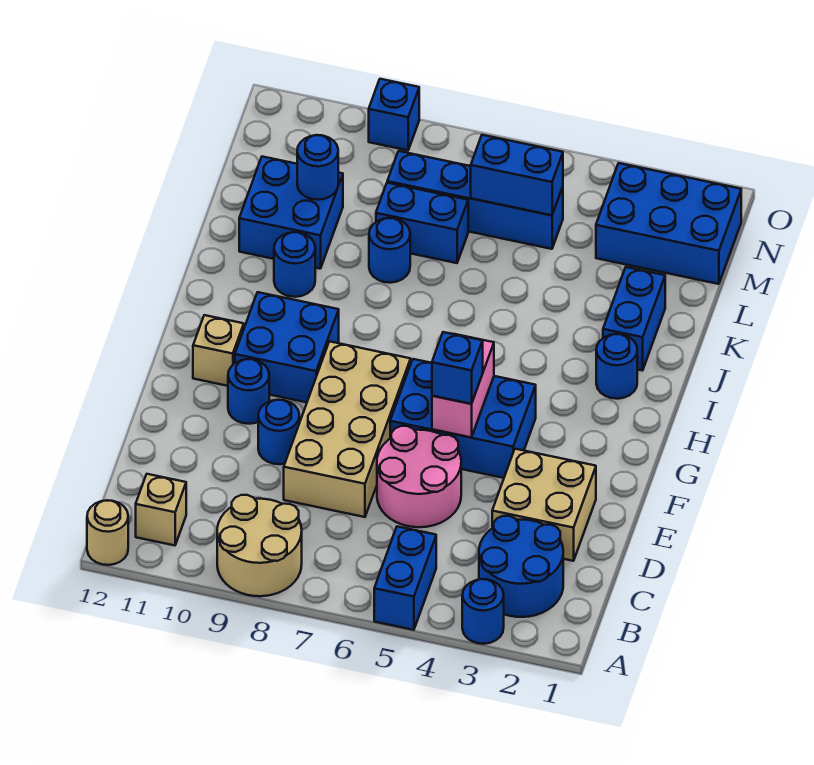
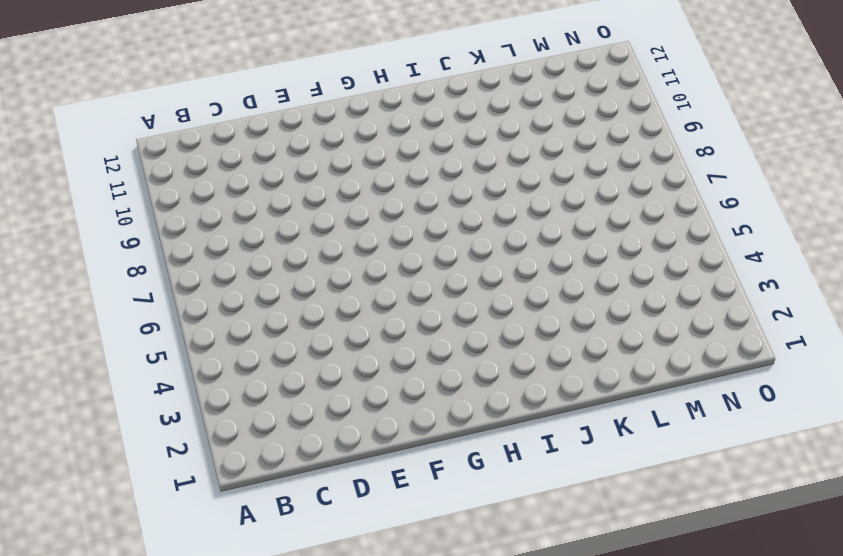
none -> blue round brick A3 level 1
none -> blue brick A5:B5 level 1
none -> tan round brick A8:B9 level 1

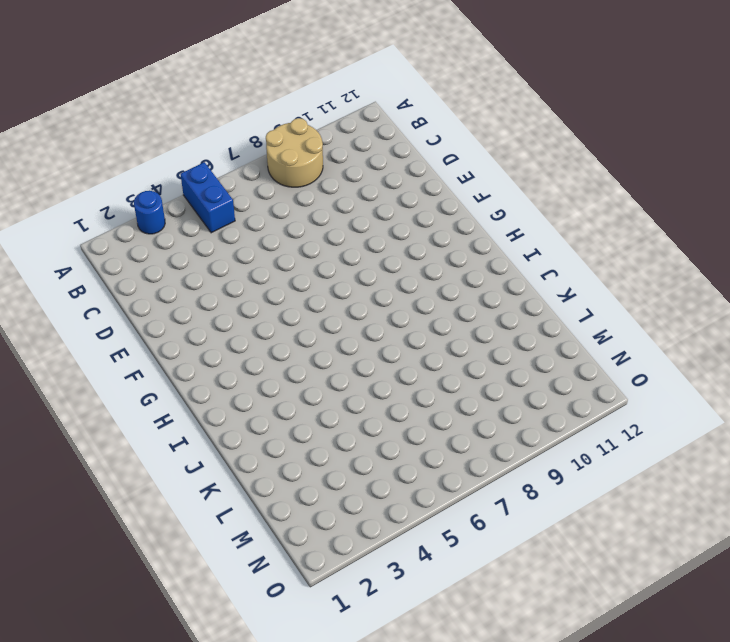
none -> tan round brick A12 level 1
none -> blue round brick B2:C3 level 1
none -> tan brick B11 level 1

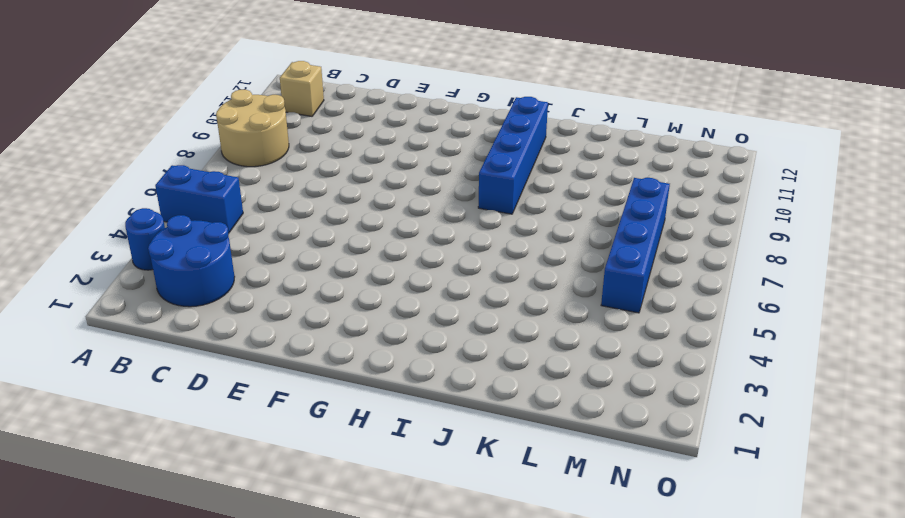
blue brick I8:I11 level 1 -> none
none -> tan round brick A12 level 1
none -> tan brick D2:E3 level 1
none -> pink round brick D5:E6 level 1

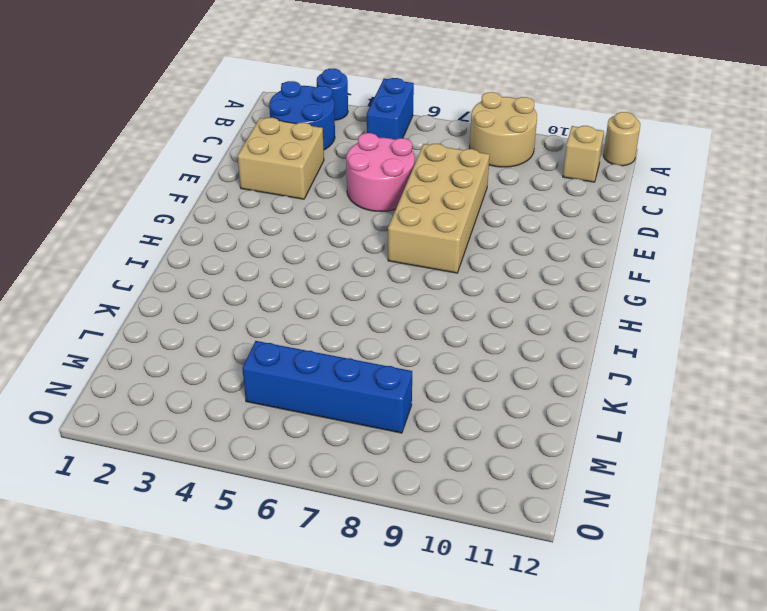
none -> blue round brick E9 level 1
none -> blue brick F4:G6 level 1
none -> blue round brick F10 level 1

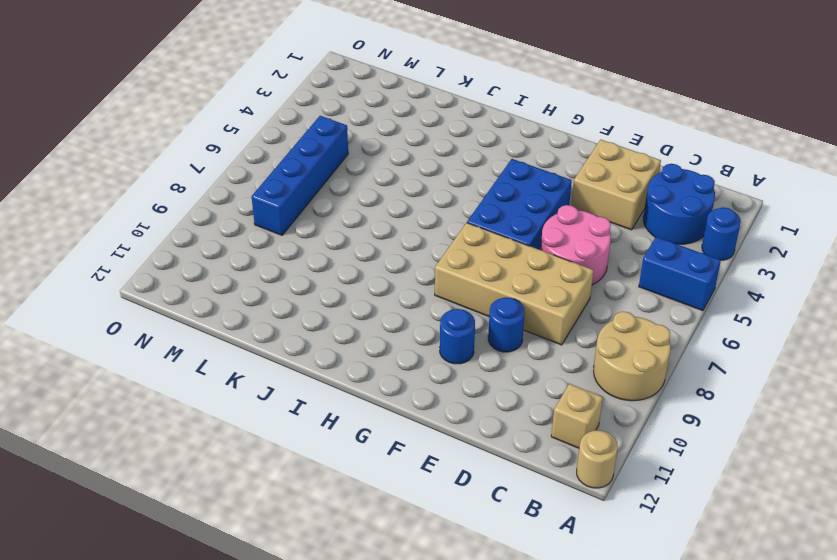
none -> blue brick G9:H10 level 1
none -> tan brick G11 level 1
none -> blue round brick I2 level 1

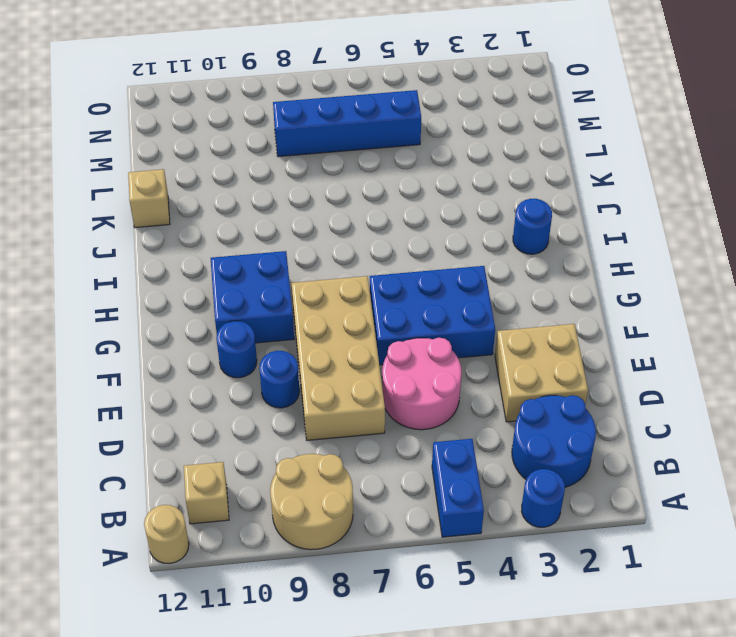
tan brick K12 level 1 -> tan brick G11 level 1
none -> blue brick J2:K2 level 1
none -> blue round brick J10 level 1
none -> blue round brick K8 level 1

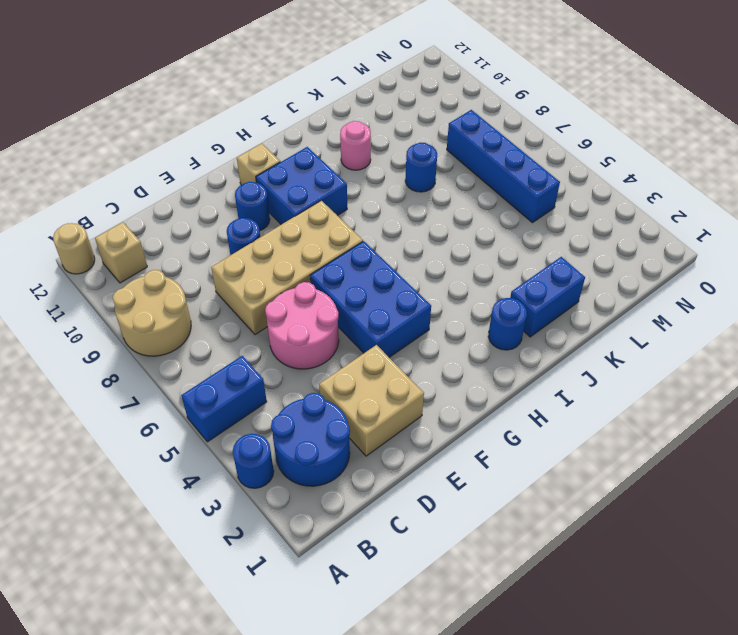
pink round brick J10 level 1 -> blue round brick J10 level 1
none -> blue brick K10:L11 level 1
none -> blue brick L7:L8 level 1
none -> blue brick M1:N3 level 1

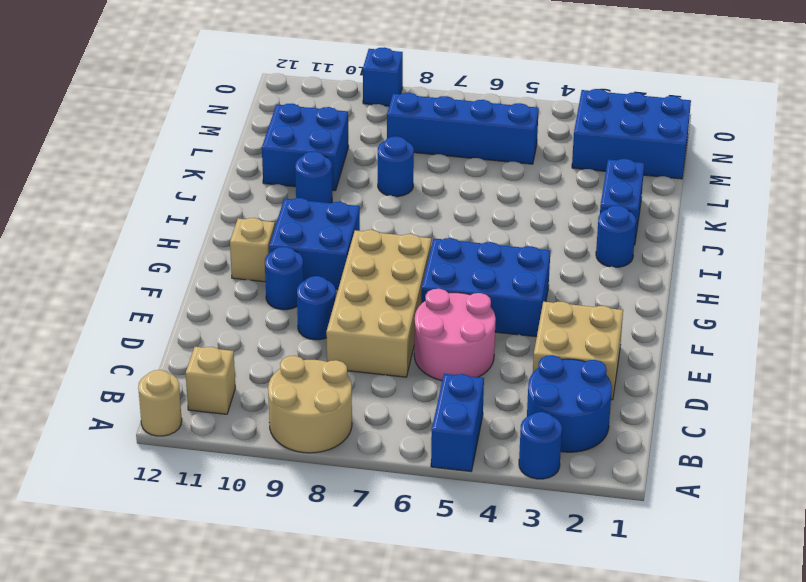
none -> blue brick L7:L8 level 1
none -> pink brick F5:G5 level 2
none -> blue round brick L10 level 2

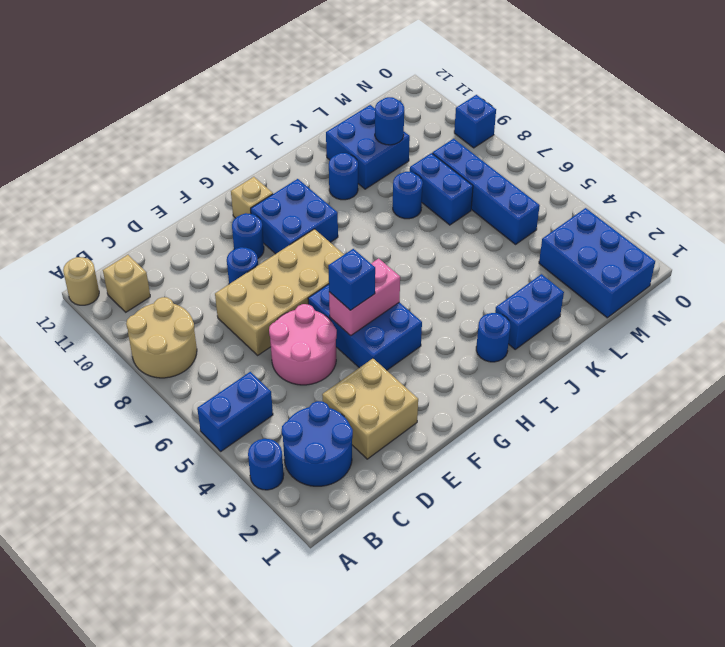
none -> blue brick M5:M6 level 2

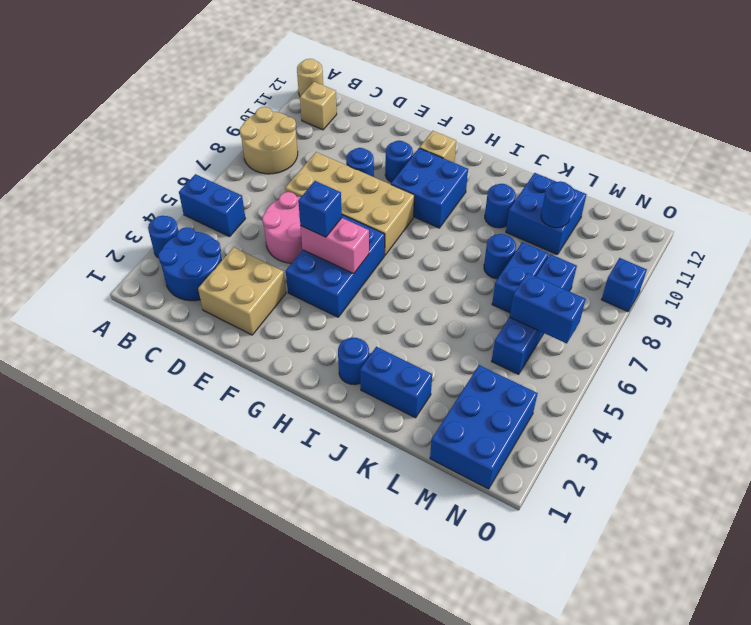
blue brick M6:N6 level 2 -> blue brick M5:M6 level 2

